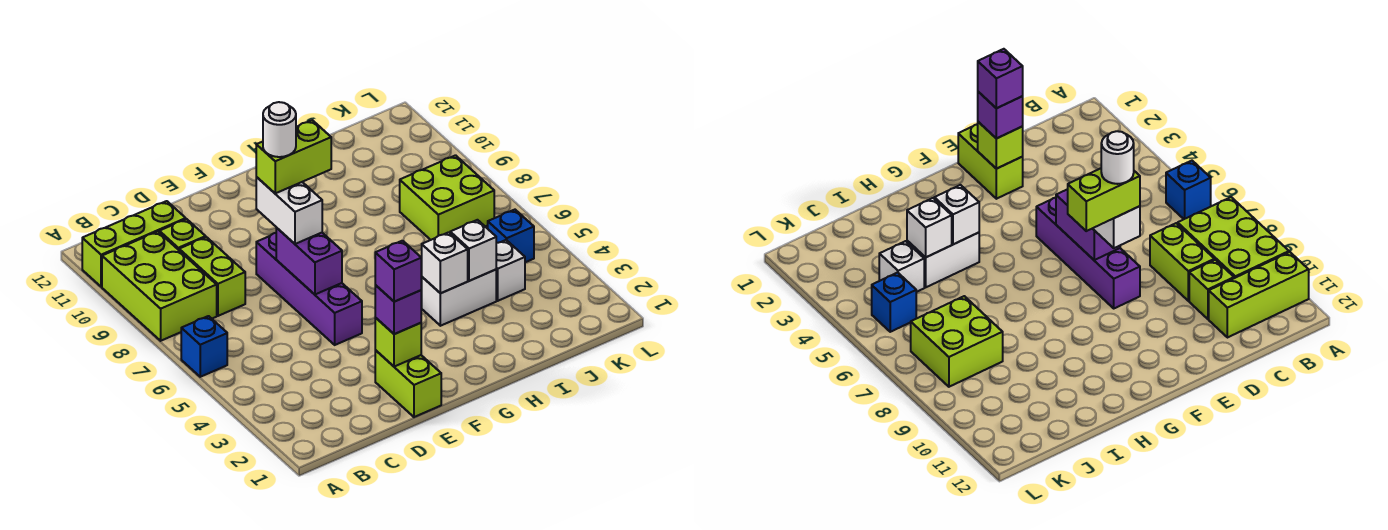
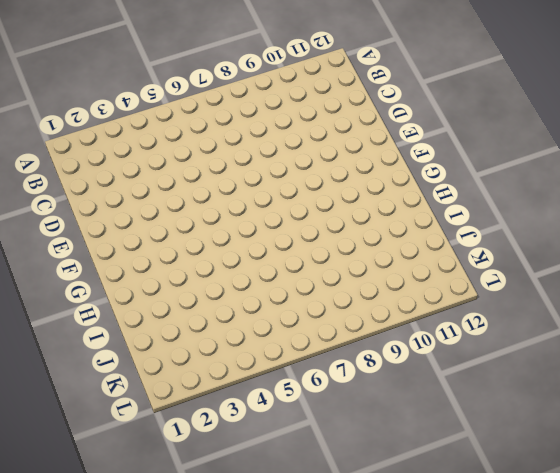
none -> blue brick A6 level 1
none -> lime brick A8:B10 level 1
none -> lime brick A11:C11 level 1

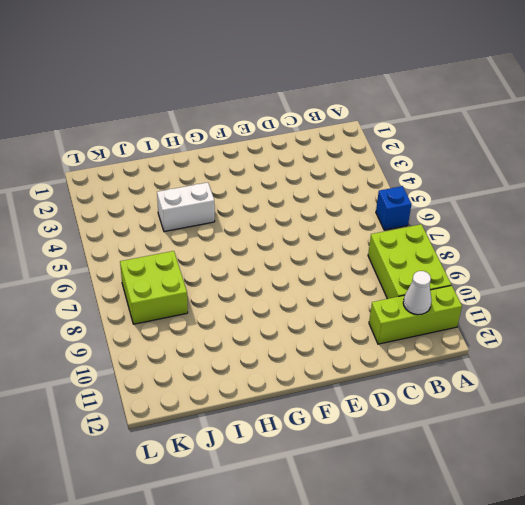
white cone B11 level 2 -> none
none -> lime brick C8:C9 level 1
none -> lime brick C10 level 1
none -> lime brick E1:E2 level 1

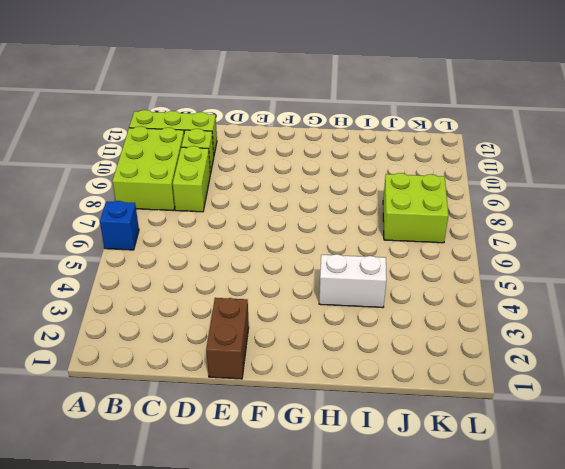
brown brick E1:E2 level 1 -> lime brick E1:E2 level 1
none -> purple brick E5:E8 level 1
none -> white brick J4 level 1
none -> blue brick K5 level 1

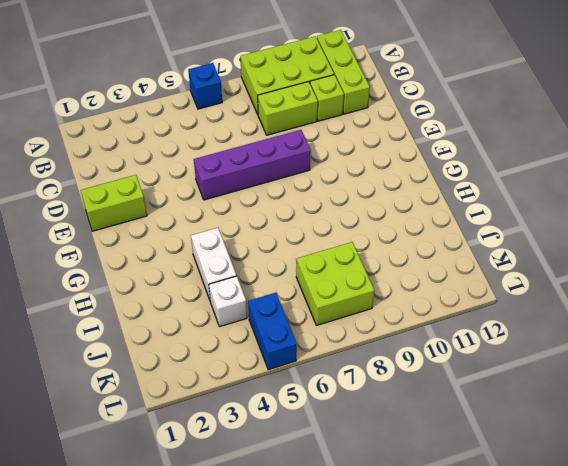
blue brick K5:L5 level 1 -> blue brick K5 level 1
none -> lime brick E2 level 2
none -> purple brick E6:E7 level 2
none -> white brick H4 level 2

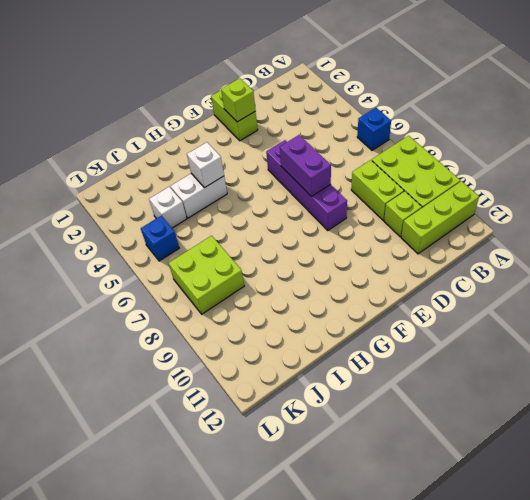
none -> white brick I4 level 2
none -> purple brick E2 level 3
none -> white brick E7:E8 level 3

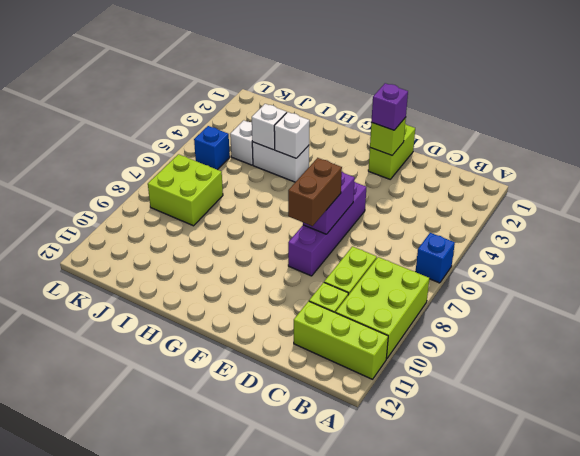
brown brick E7:E8 level 3 -> white brick E7:E8 level 3
none -> purple brick E2 level 4
none -> lime brick E8:F8 level 4
none -> white round brick E8 level 5

